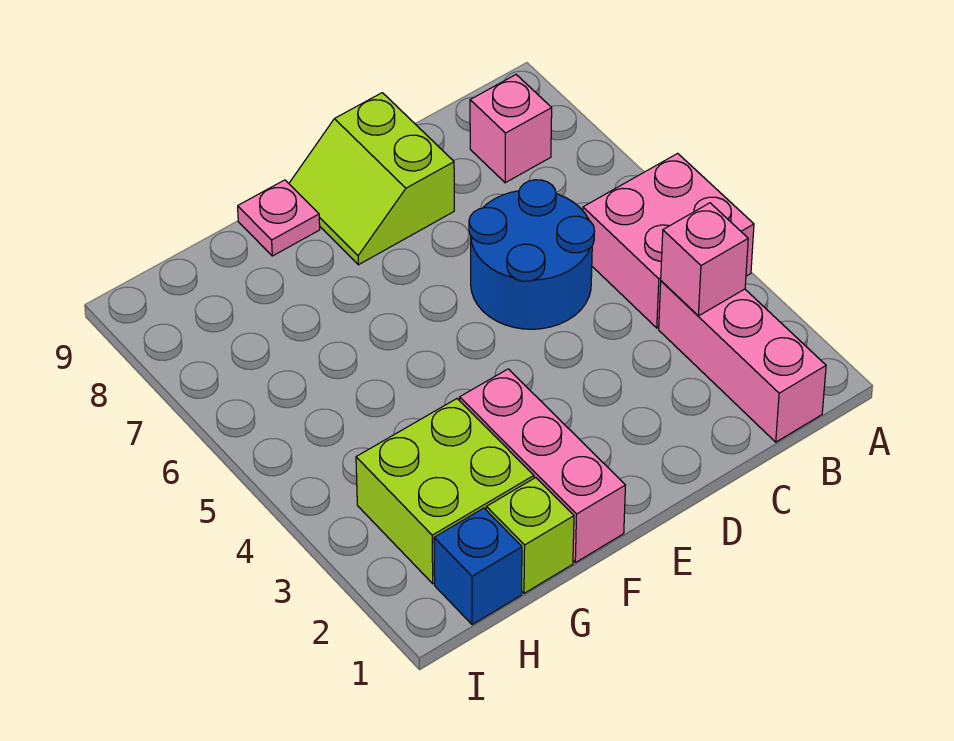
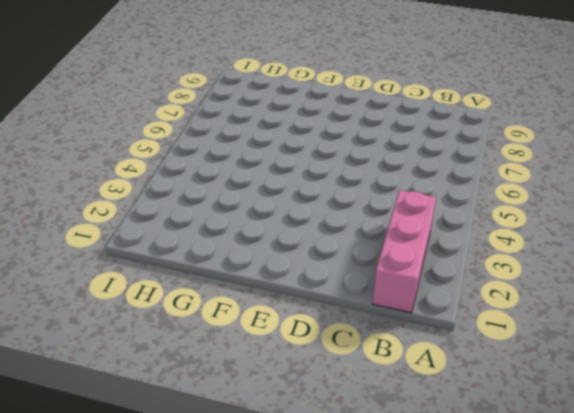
none -> pink brick A4:B5 level 1
none -> pink brick B8 level 1

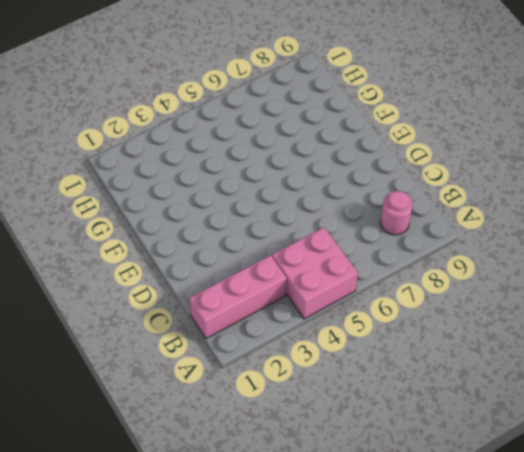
pink round brick B8 level 1 -> pink brick B8 level 1
none -> blue round brick C5:D6 level 1
none -> lime slope D8:E9 level 1 top D

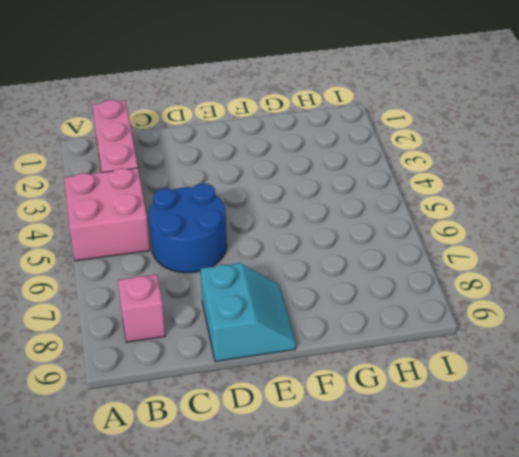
cyan slope D8:E9 level 1 top D -> lime slope D8:E9 level 1 top D
none -> pink brick F1:F3 level 1
none -> pink plate F9 level 1

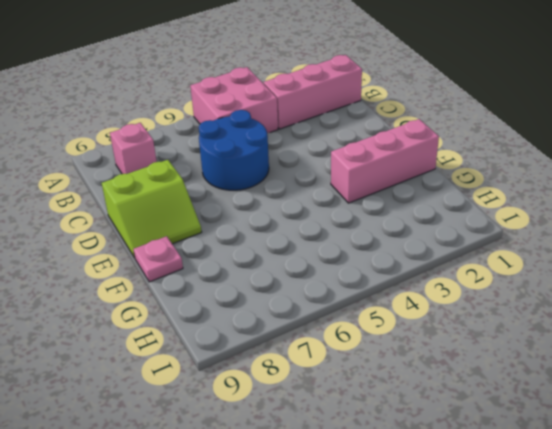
none -> lime brick G1 level 1
none -> lime brick G2:H3 level 1

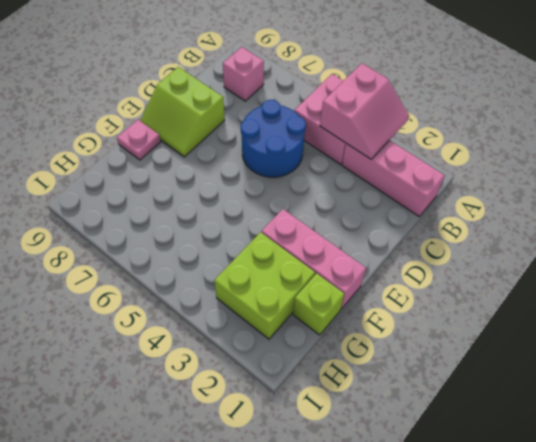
pink slope A3:B4 level 2 top 4 -> pink brick B3 level 2
none -> blue brick H1 level 1

